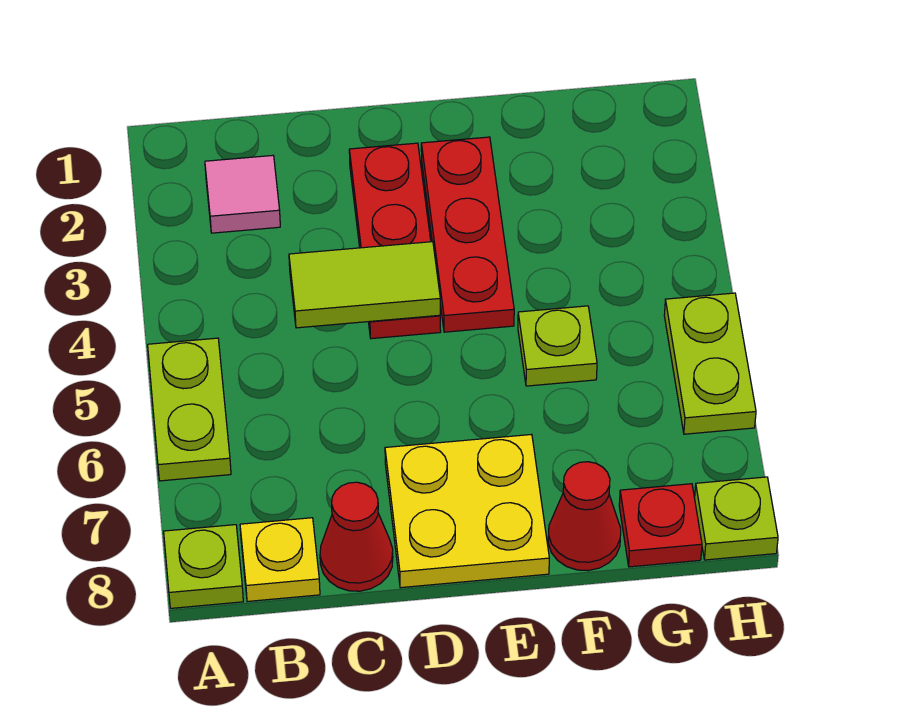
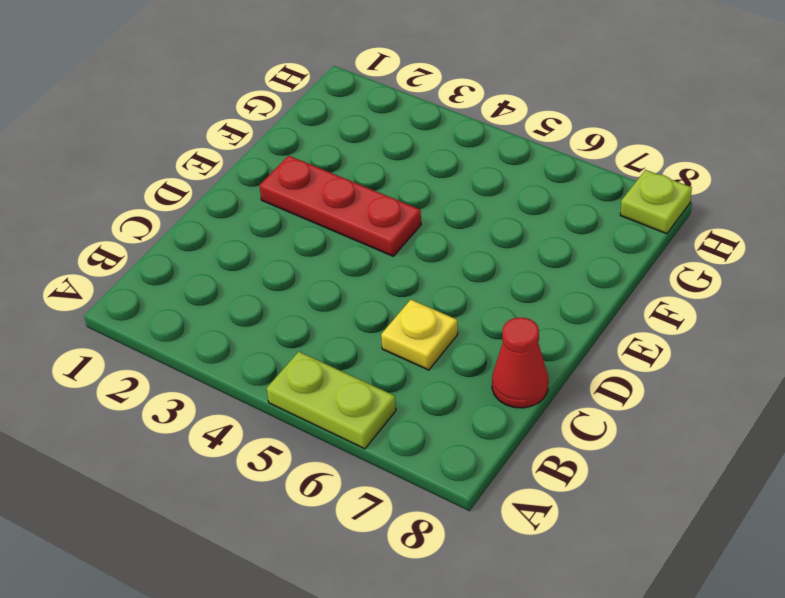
yellow plate C6 level 1 -> yellow plate B8 level 1
none -> lime plate A8 level 1
none -> pink tile B2 level 1
none -> red plate D2:D4 level 1

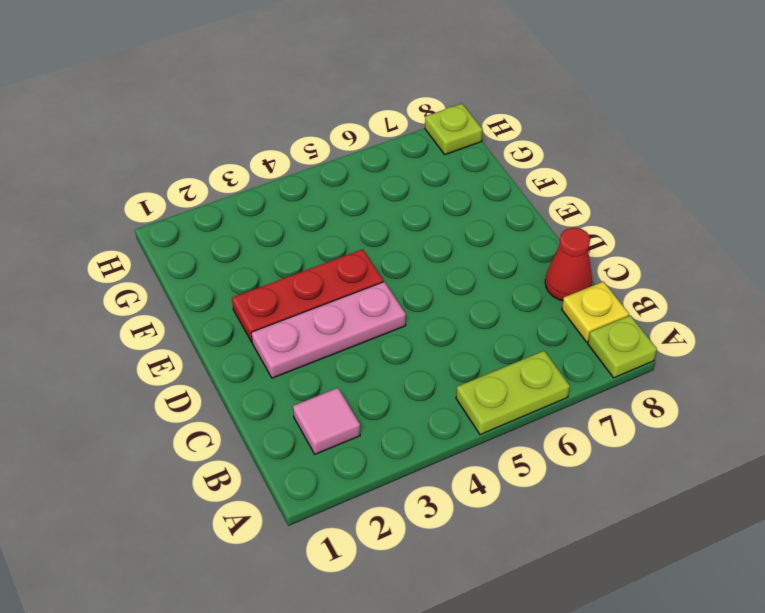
pink plate D2:D4 level 1 -> red plate D2:D4 level 1
none -> yellow plate D7:E8 level 1
none -> lime plate F5 level 1
none -> red cone F8 level 1

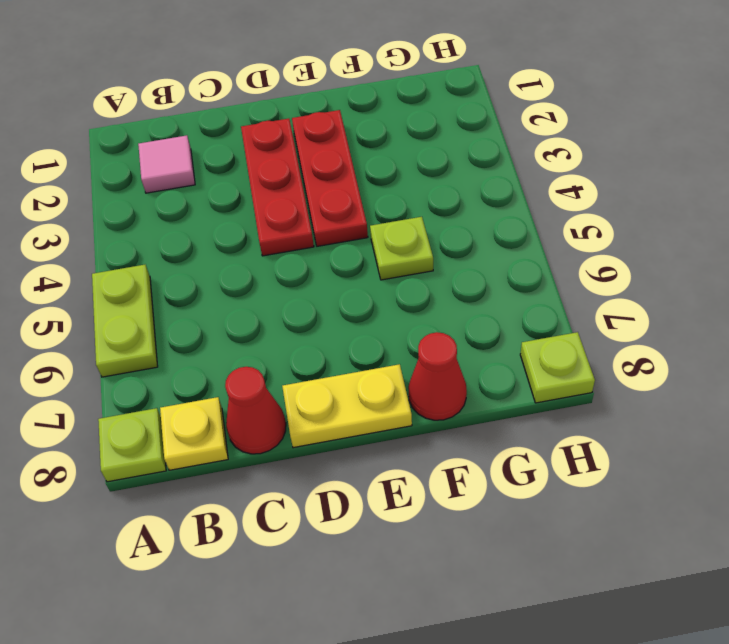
yellow plate D8:E8 level 1 -> yellow plate D7:E8 level 1
none -> red plate G8 level 1
none -> lime plate H5:H6 level 1
none -> lime tile C4:D4 level 2

